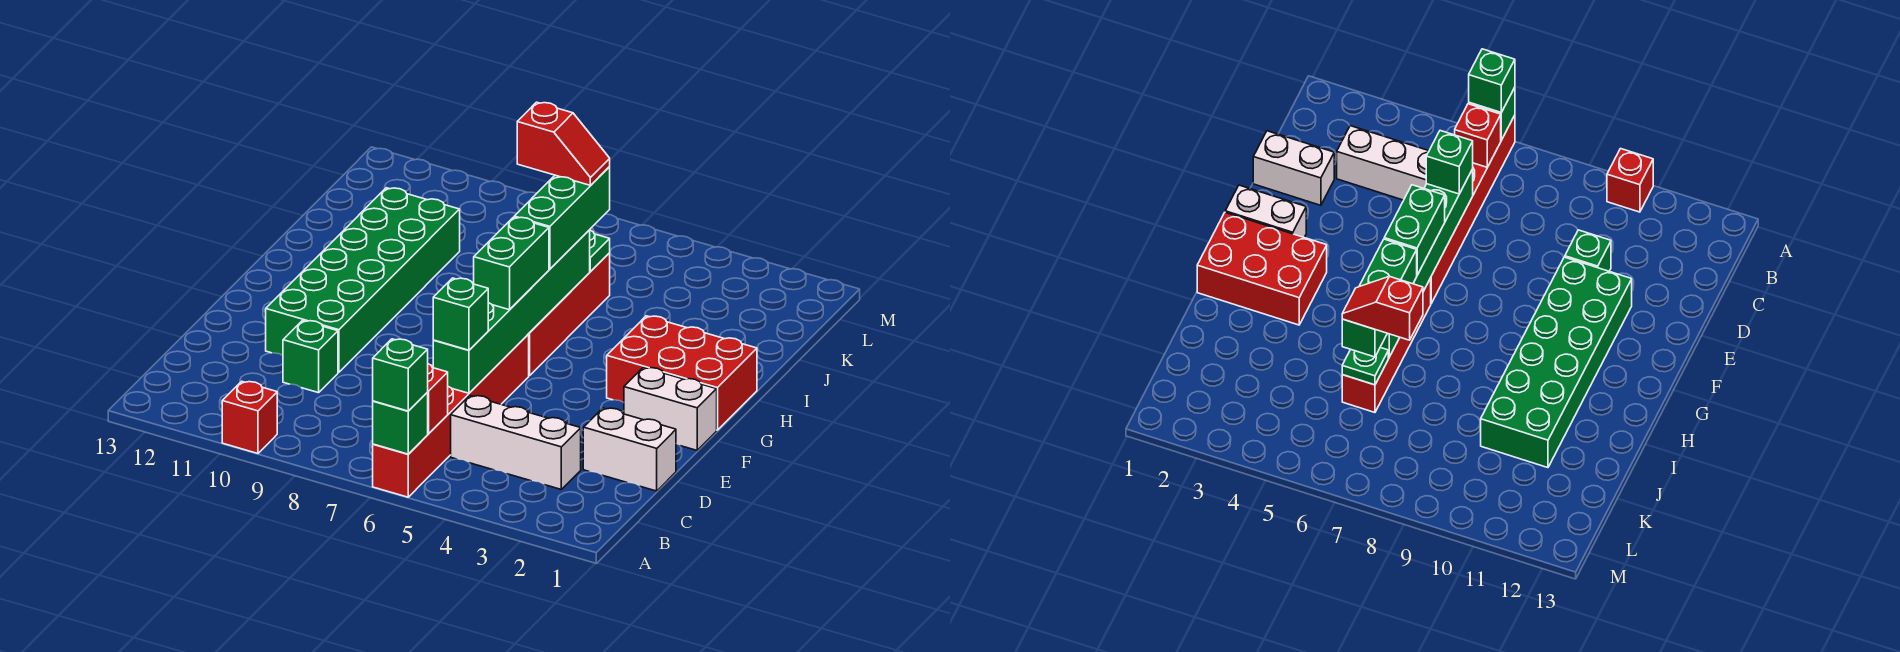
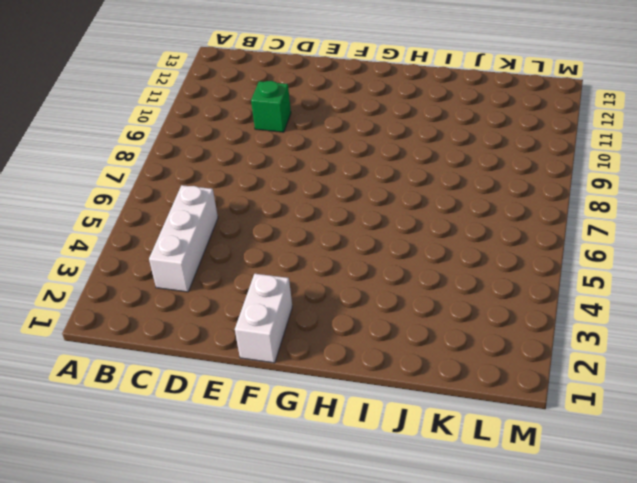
none -> red brick A6:F6 level 1
none -> red brick A10 level 1
none -> white brick D1:D2 level 1

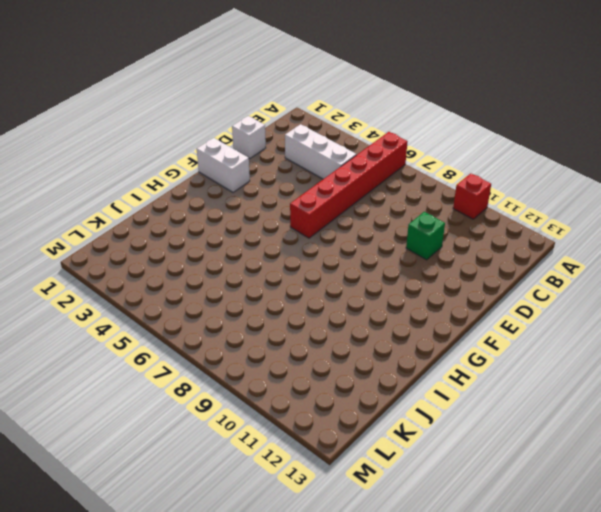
white brick D1 level 1 -> white brick D1:D2 level 1
none -> green brick E10:J11 level 1
none -> red brick G1:H3 level 1
none -> red brick G6:J6 level 1

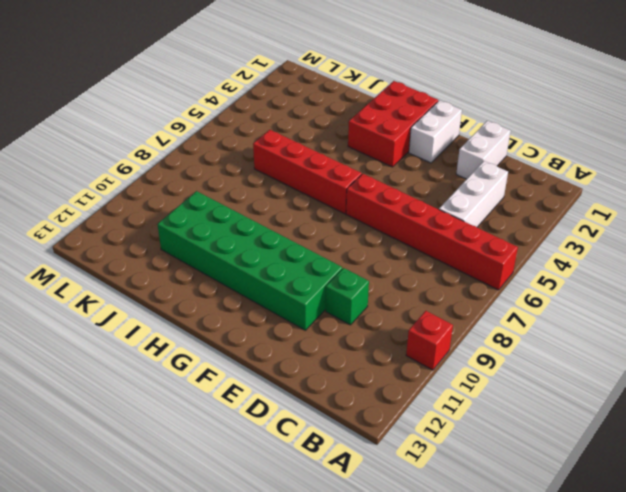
none -> green brick A6 level 2
none -> red brick B6 level 2
none -> green brick D6:I6 level 2

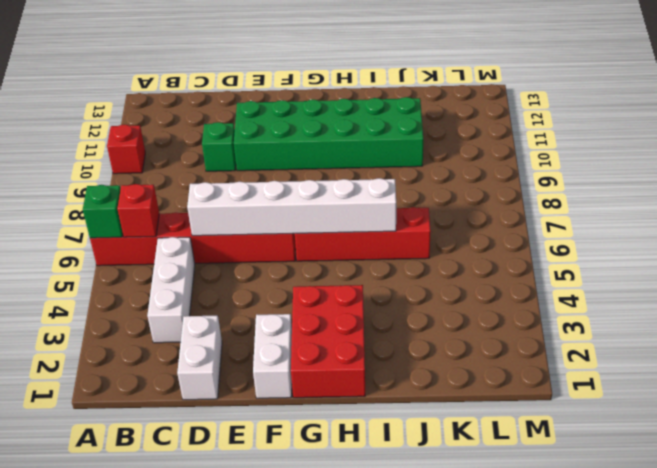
white brick D6:I6 level 2 -> green brick D6:I6 level 2
none -> green plate J6 level 2
none -> green brick A6 level 3
none -> green brick D6 level 3

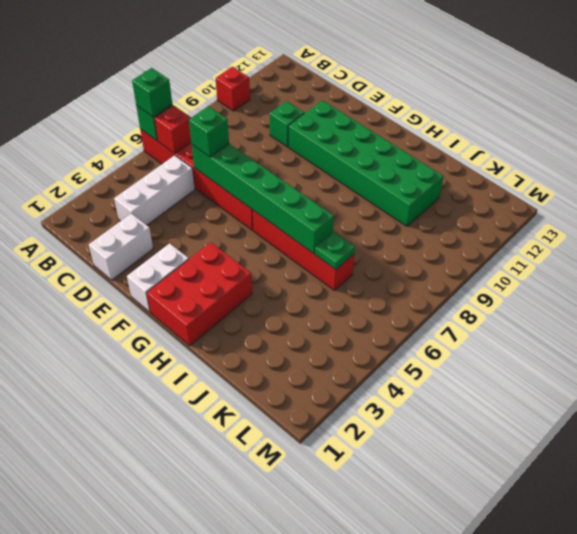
none -> green brick F6:G6 level 3
none -> green brick H6:J6 level 3
none -> red slope J6:J7 level 4 top 7

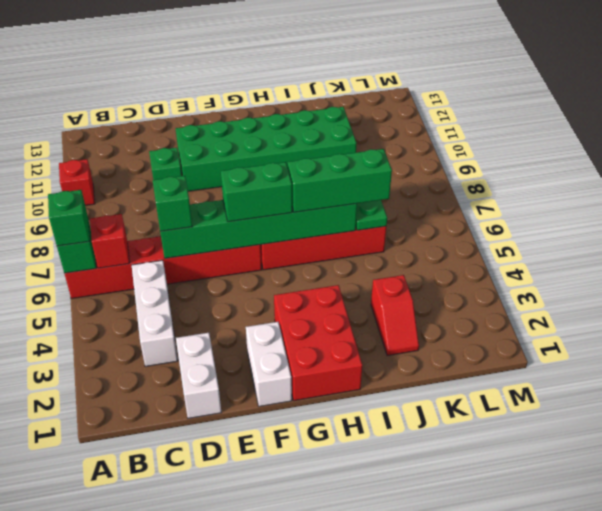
red slope J2:J3 level 1 top 3 -> red slope J6:J7 level 4 top 7

